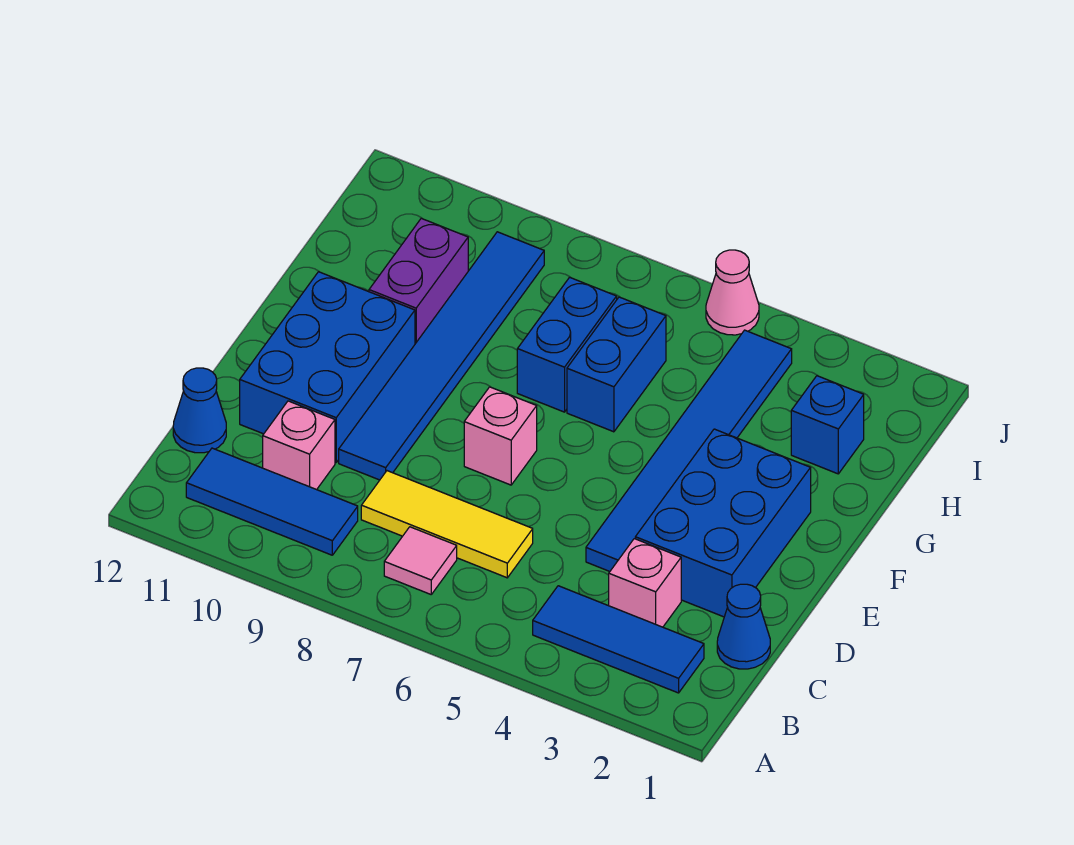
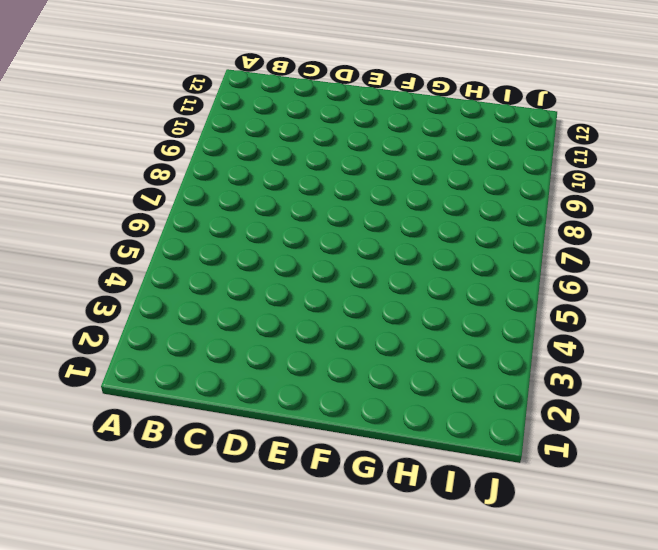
none -> blue tile B2:B4 level 1
none -> pink tile B7 level 1
none -> blue tile B9:B11 level 1

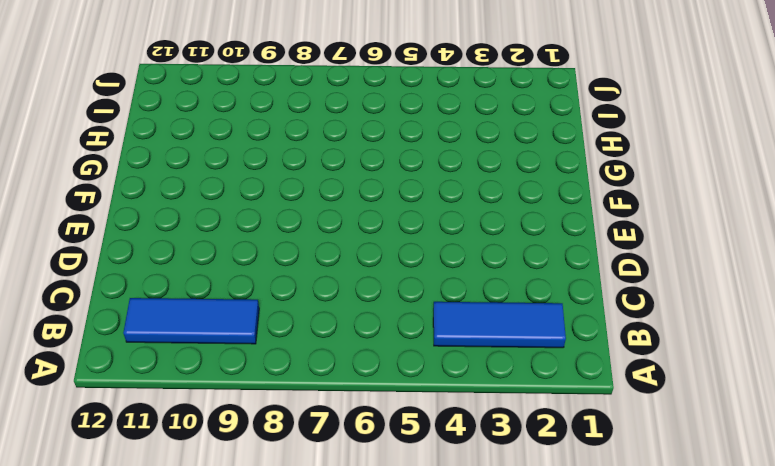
none -> pink tile B7 level 1
none -> blue cone C1 level 1
none -> pink brick C3 level 1

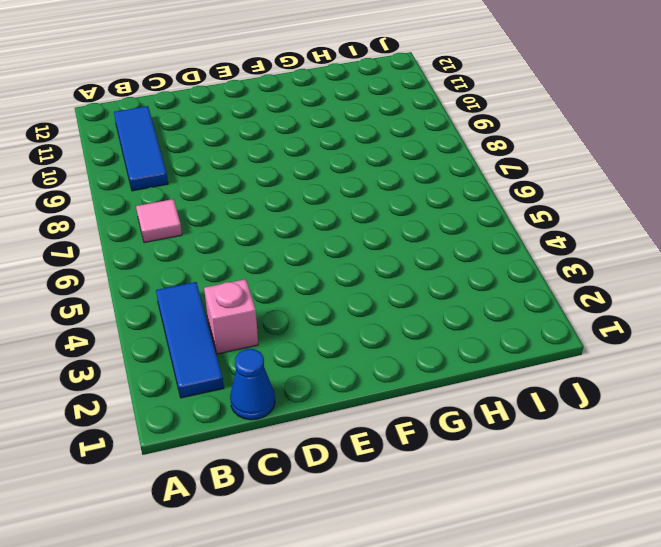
none -> yellow tile C6:C8 level 1
none -> pink brick C10 level 1
none -> blue cone C12 level 1

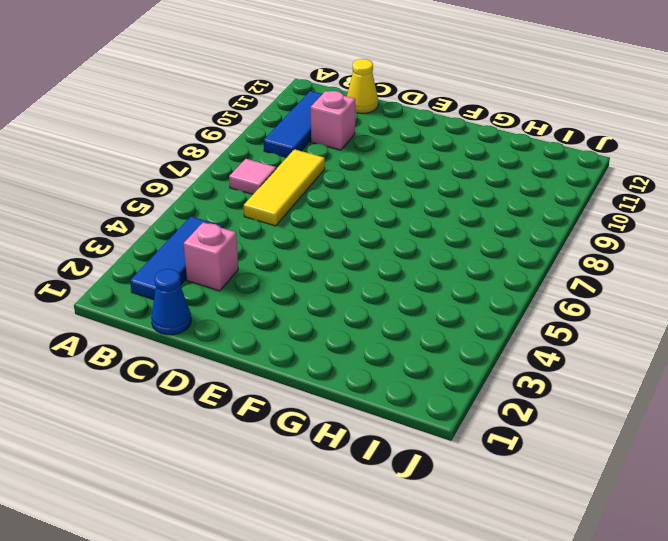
yellow cone C12 level 1 -> blue cone C12 level 1
none -> blue brick D2:F3 level 1
none -> blue tile D4:I4 level 1
none -> blue tile D9:I9 level 1

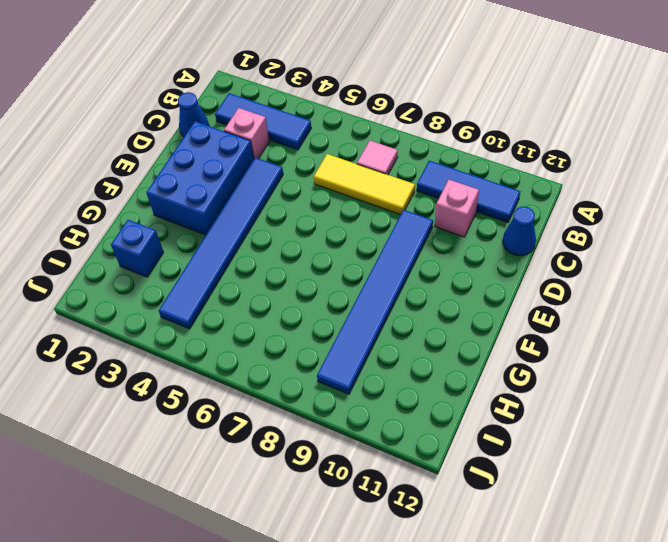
none -> blue brick D10:F11 level 1
none -> pink brick E7 level 1
none -> blue brick G6:H6 level 1

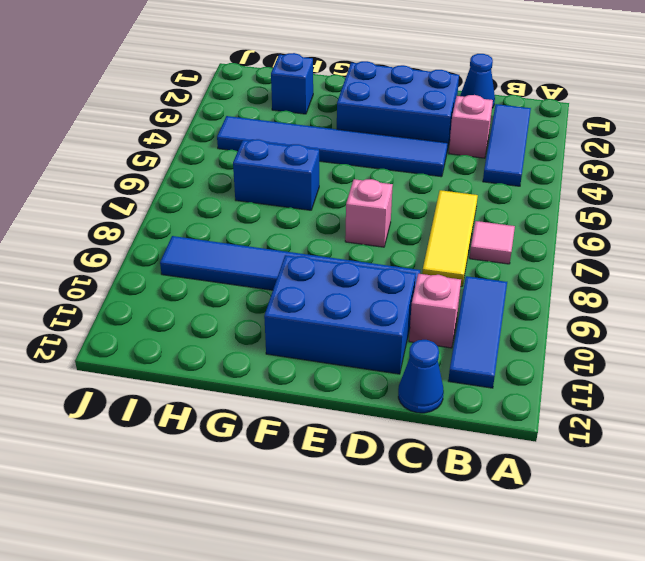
none -> blue brick G7:H7 level 1
none -> purple brick G10:H10 level 1
none -> pink cone J5 level 1

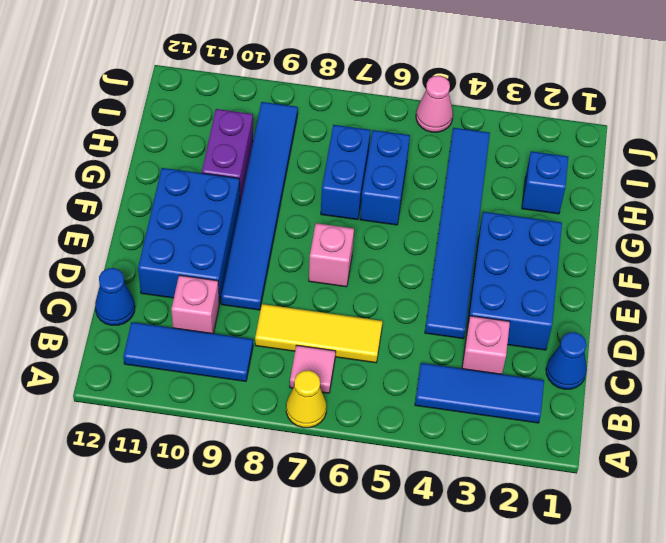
yellow cone A7 level 1 -> none

